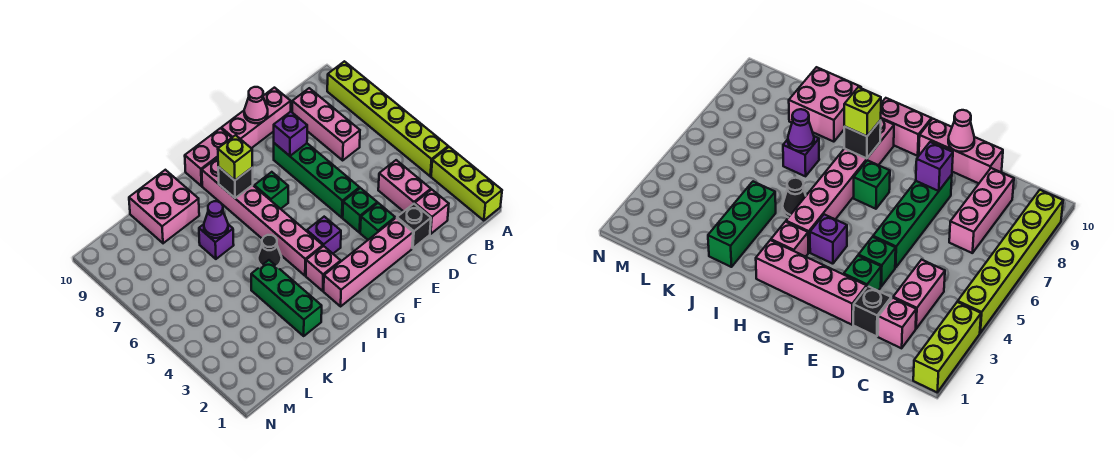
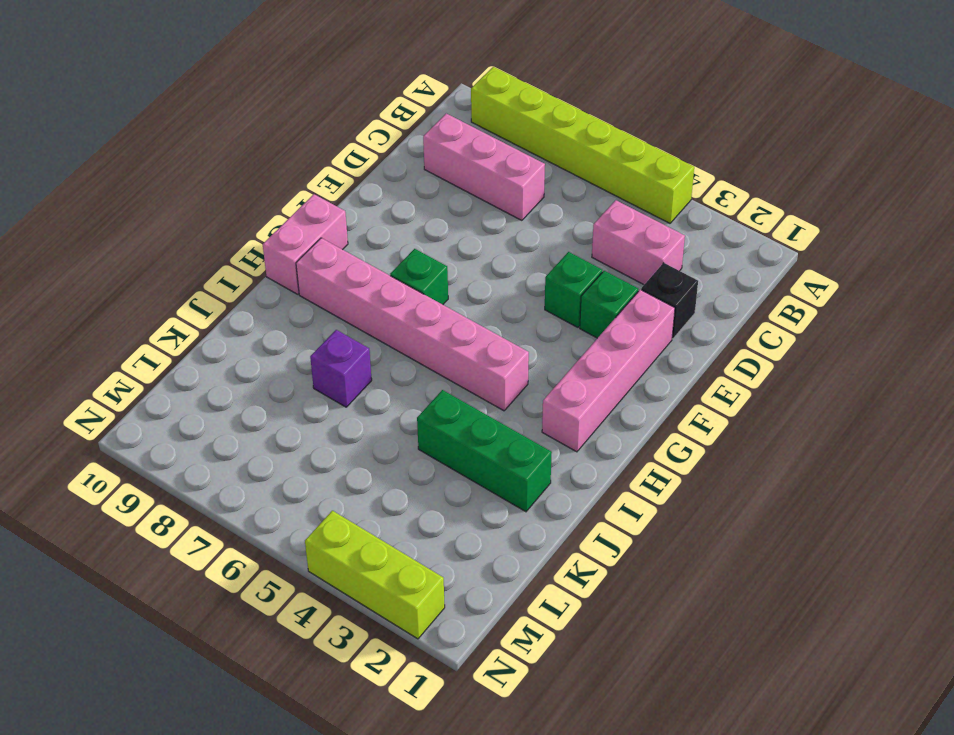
lime brick N2:N4 level 1 -> lime brick A1:A3 level 1
none -> pink brick C2 level 1
none -> pink brick D10:F10 level 1
none -> green brick E5:E8 level 1

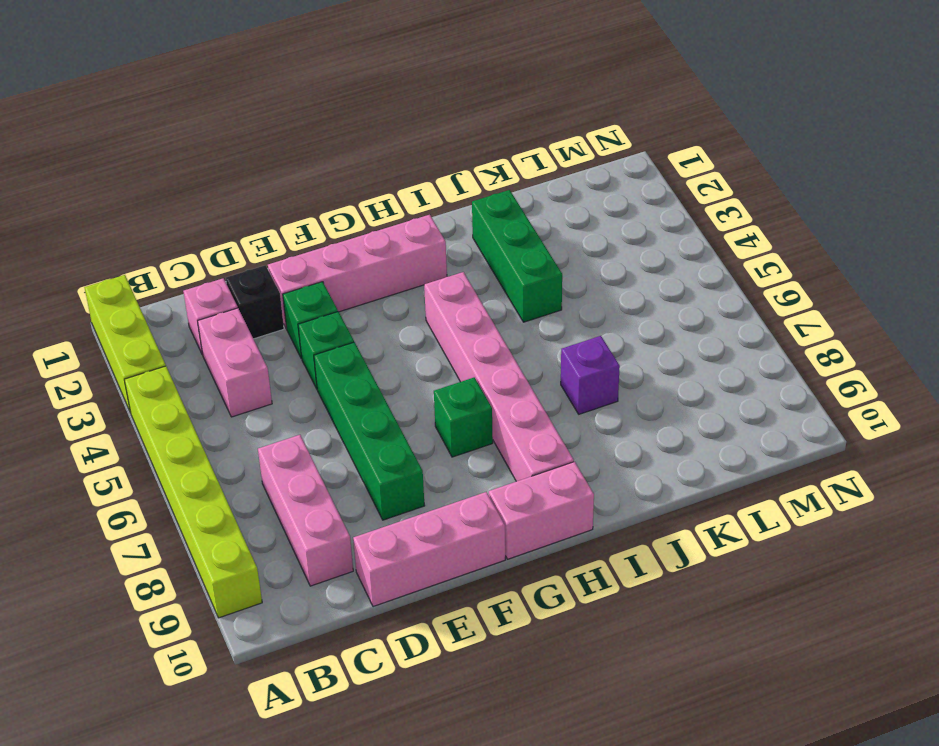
none -> purple brick G4 level 1
none -> pink brick H3 level 1
none -> black cone I5 level 1

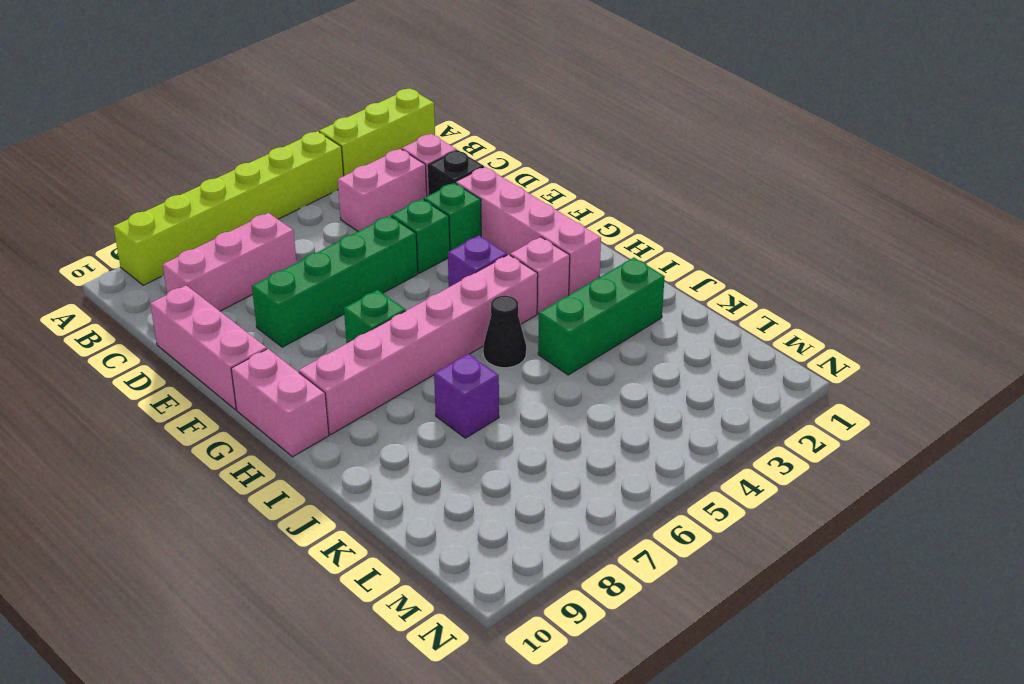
none -> pink brick J9:K10 level 1
none -> purple brick E8 level 2
none -> pink cone E10 level 2

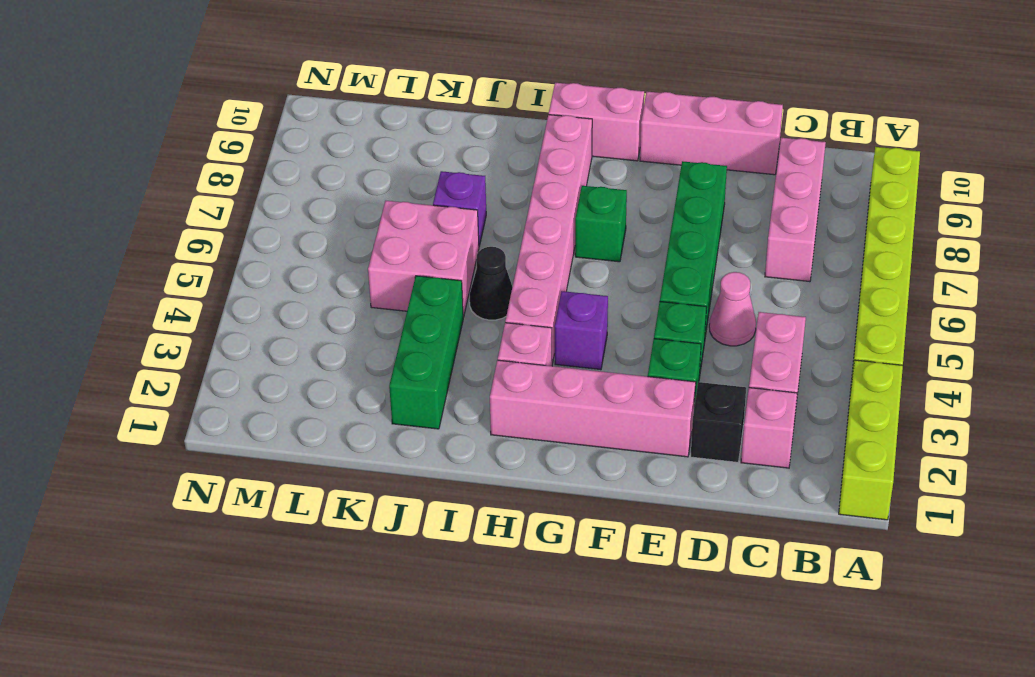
pink cone D5 level 1 -> pink cone E10 level 2
pink brick J5:K6 level 1 -> pink brick J9:K10 level 1
none -> purple brick E8 level 2
none -> black brick H8 level 2
none -> purple cone J7 level 2

